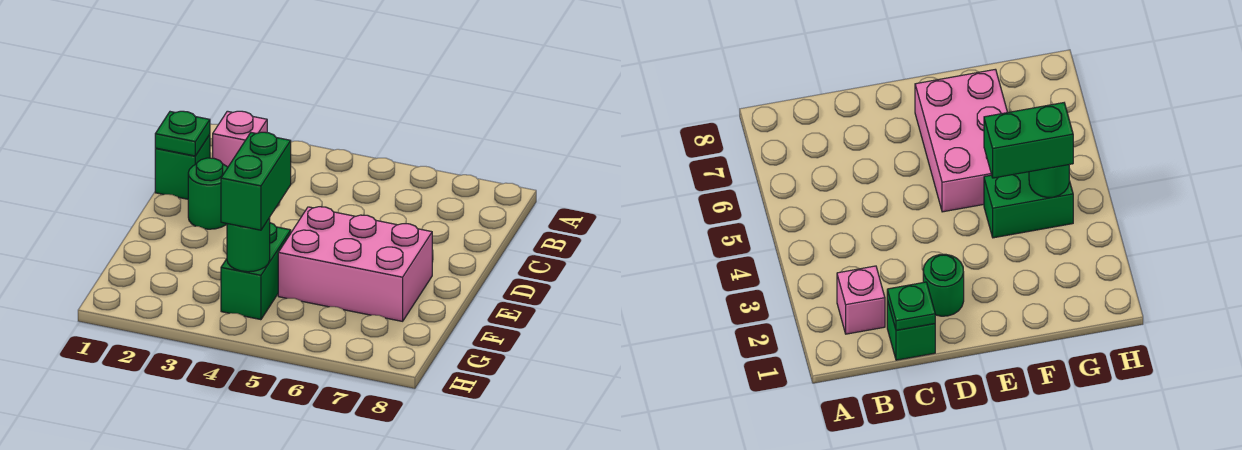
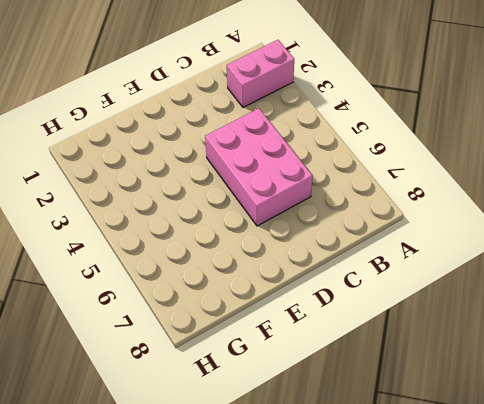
pink brick A2:B2 level 1 -> pink brick B2 level 1
pink brick C4:D6 level 1 -> pink brick E5:F7 level 1
none -> green brick C1 level 1
none -> green round brick D2 level 1

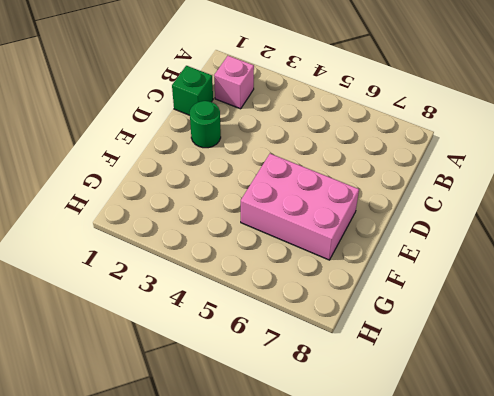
none -> green brick F4:G4 level 1
none -> green plate C1 level 2

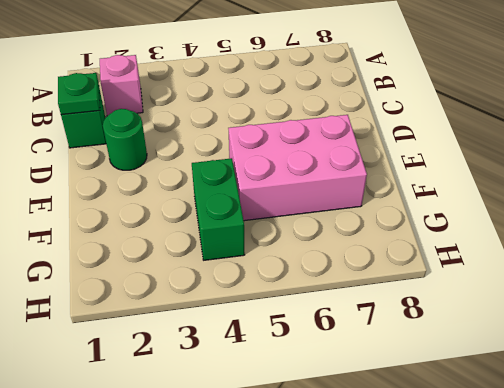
none -> green round brick G4 level 2
none -> green brick F4:G4 level 3

